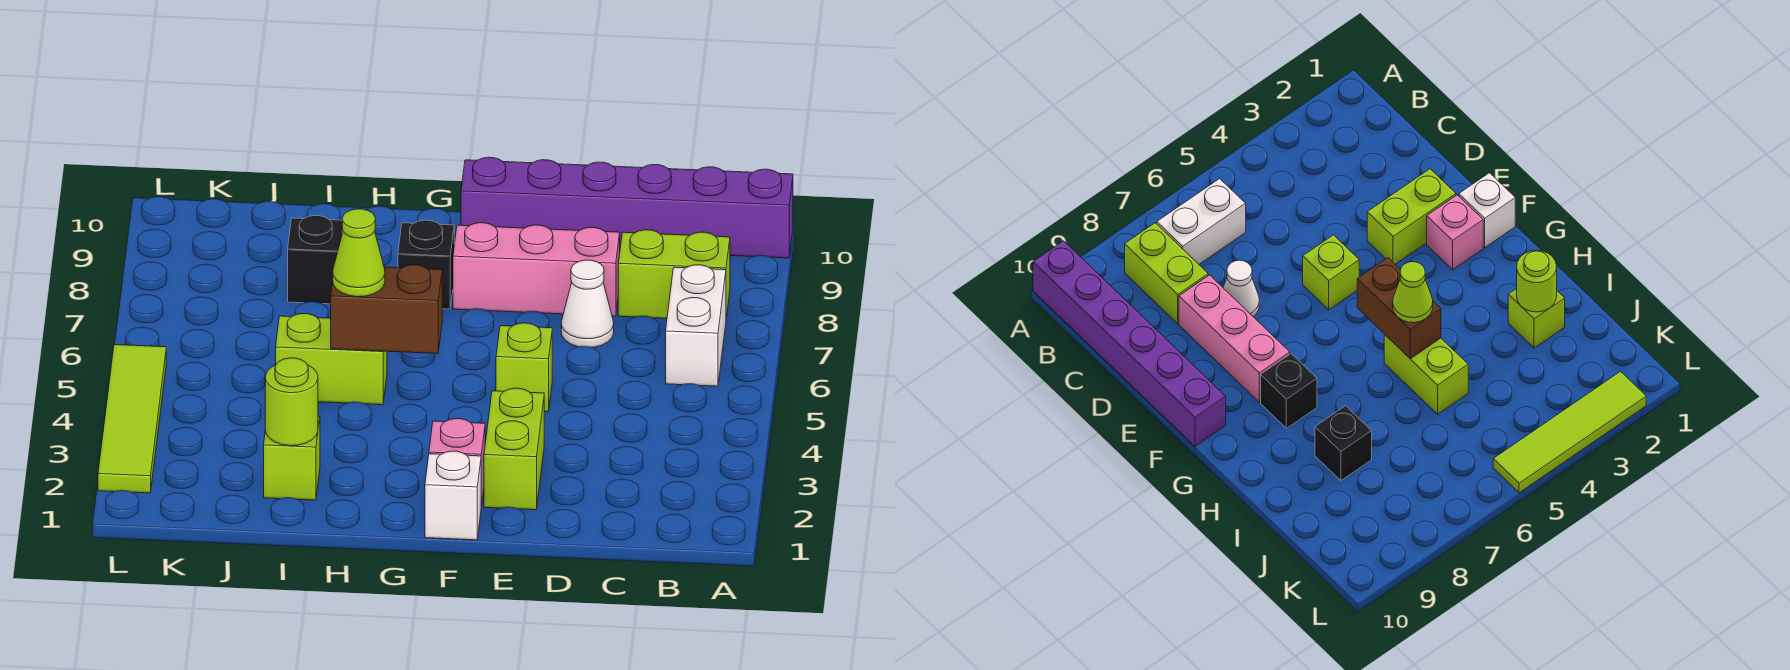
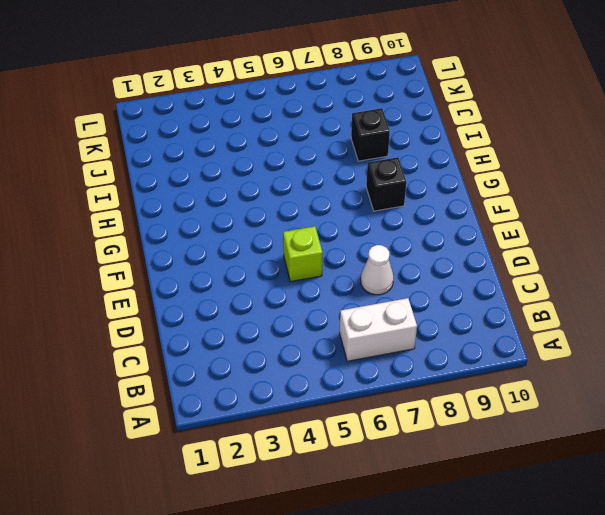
none -> purple brick A10:F10 level 1
none -> lime brick B8:C8 level 1
none -> pink brick D8:F8 level 1

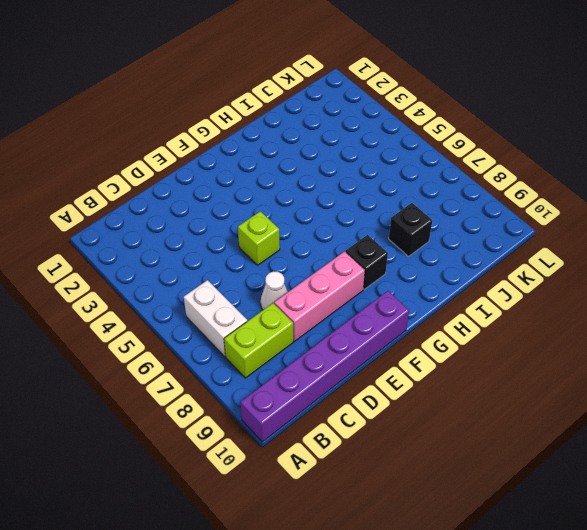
none -> lime brick E2:E3 level 1
none -> white brick F1 level 1
none -> pink brick F2 level 1

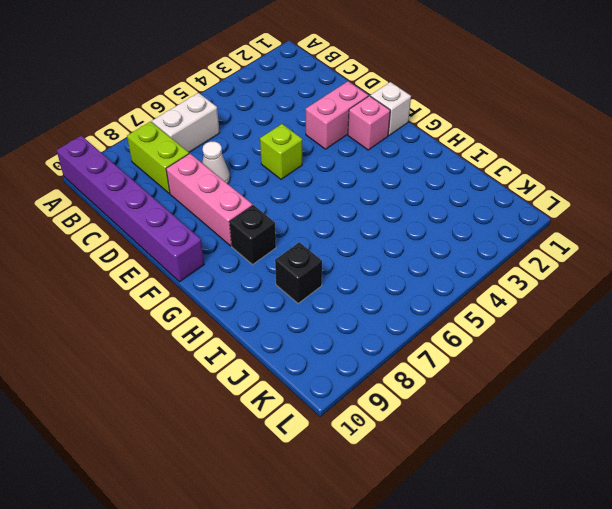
pink brick E2:E3 level 1 -> lime brick E2:E3 level 1
none -> lime brick H5:I5 level 1
none -> lime brick I2 level 1
none -> lime tile L2:L5 level 1

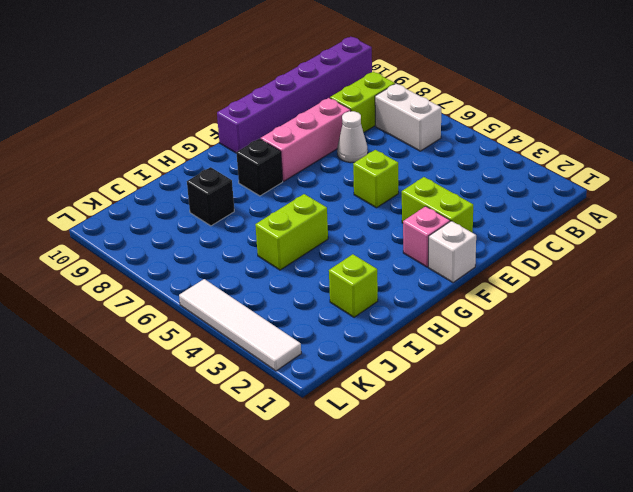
white tile L2:L5 level 1 -> lime tile L2:L5 level 1
none -> brown brick G5:H5 level 2
none -> lime round brick I2 level 2
none -> lime cone H5 level 3

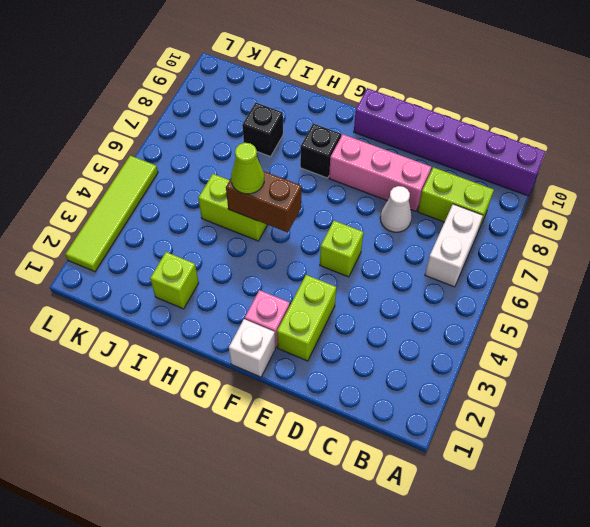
none -> lime round brick I2 level 2

